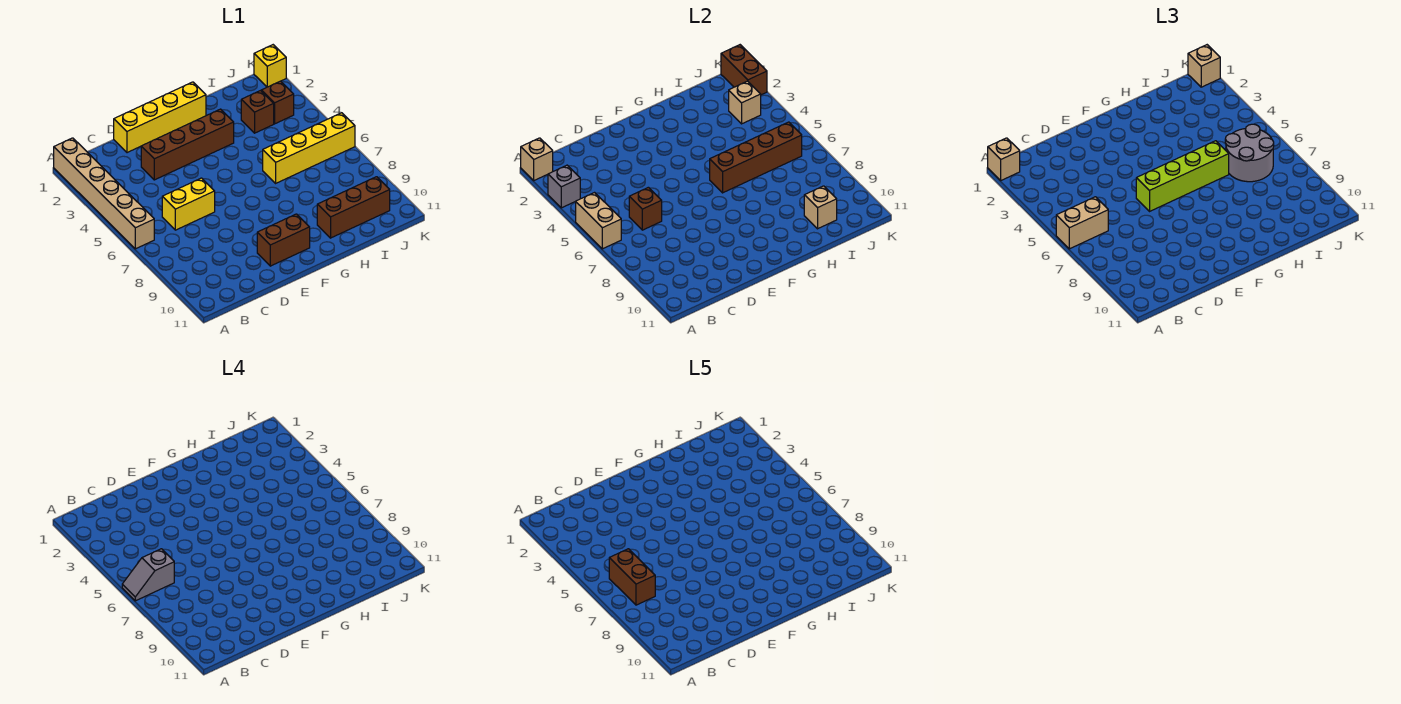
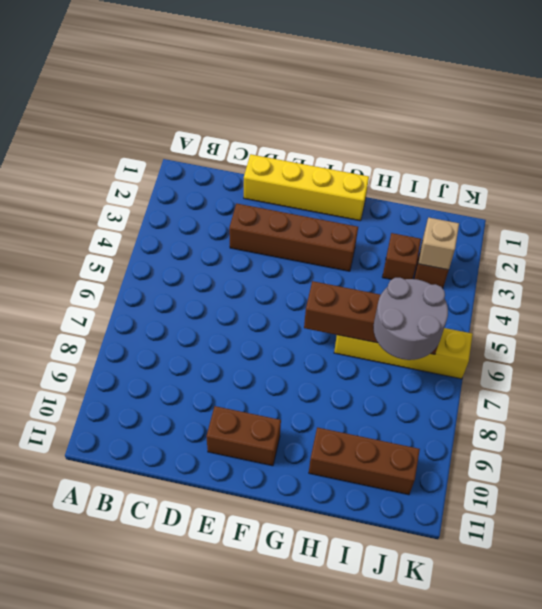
none -> tan brick A1:A6 level 1
none -> yellow brick C6:D6 level 1
none -> yellow brick K1 level 1

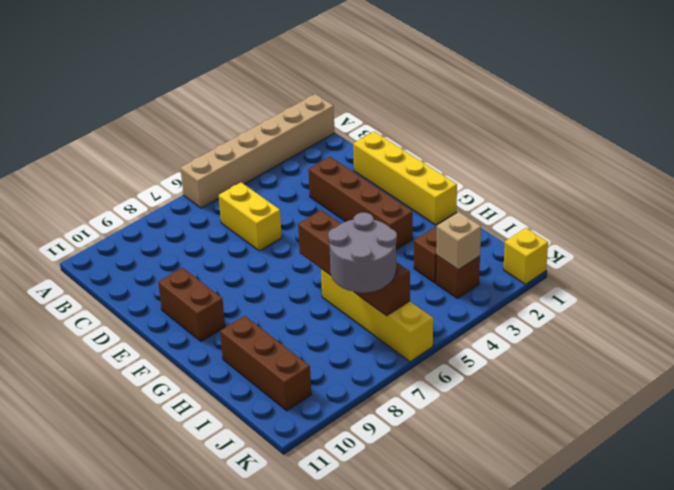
none -> tan brick A1 level 2
none -> grey brick A3 level 2
none -> tan brick A5:A6 level 2

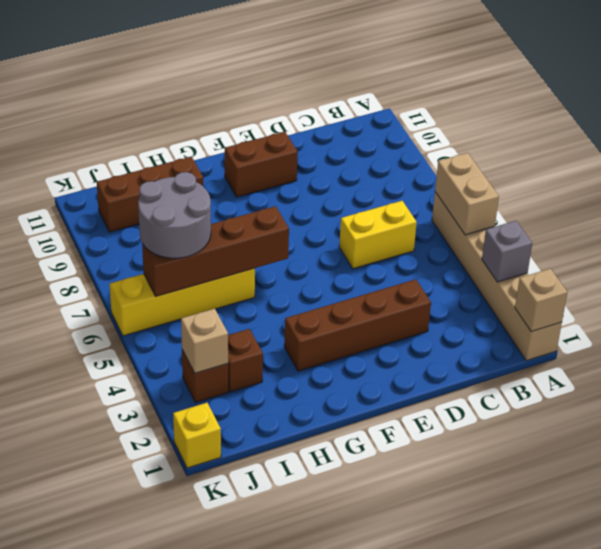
none -> yellow brick D1:G1 level 1
none -> brown brick C6 level 2
none -> tan brick I10 level 2

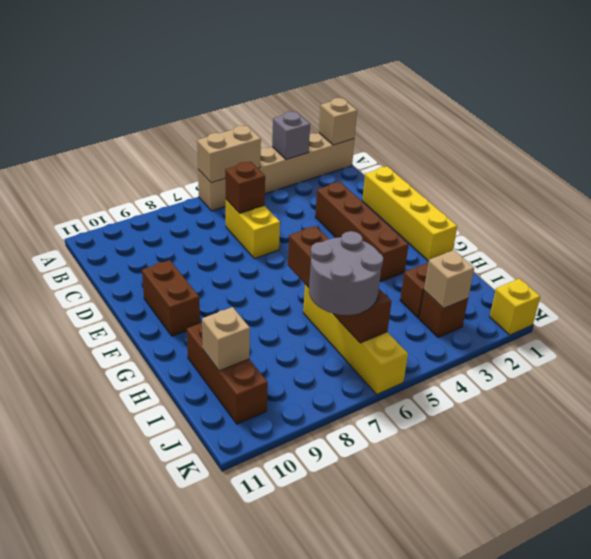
none -> brown brick K1:K2 level 2
none -> tan brick A1 level 3
none -> tan brick A6:B6 level 3

